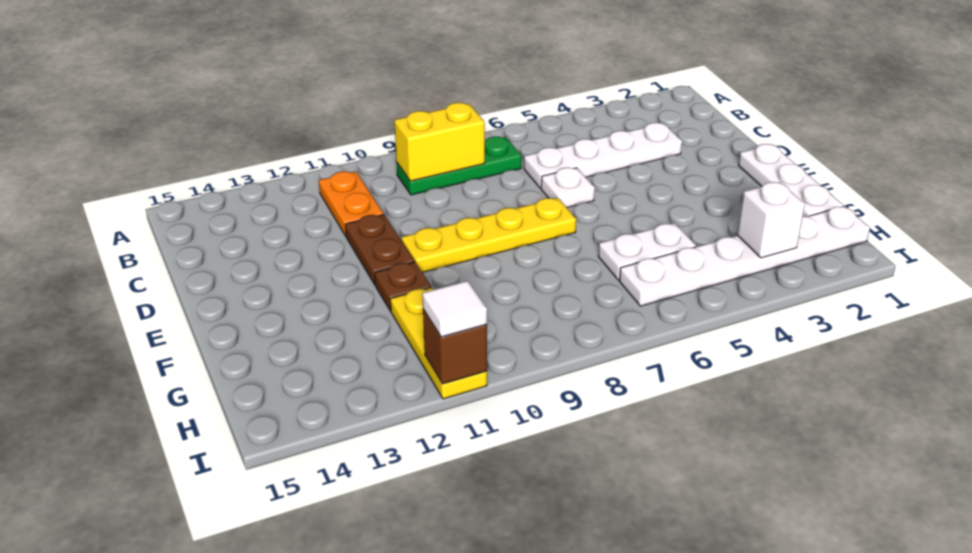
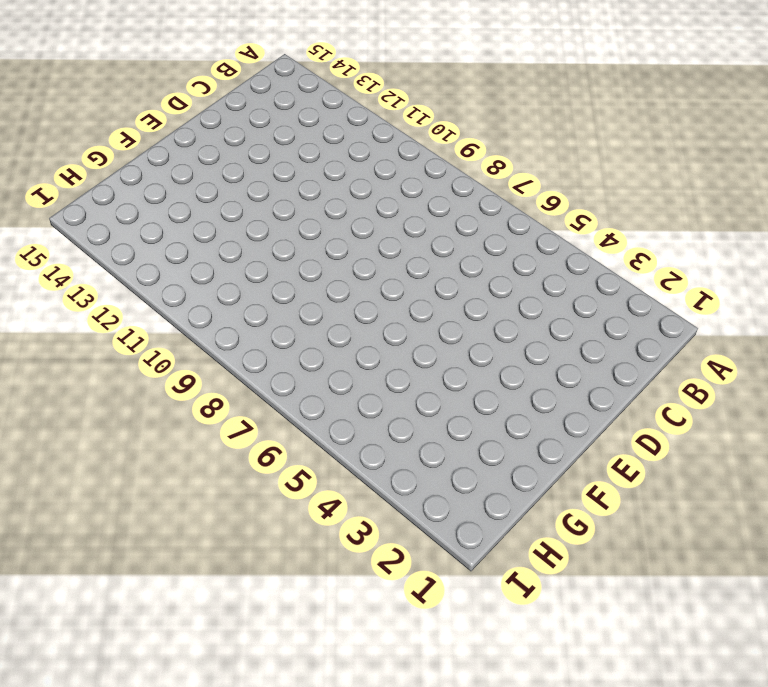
none -> green plate B7:B9 level 1
none -> orange plate B11:C11 level 1
none -> white plate C3:C6 level 1

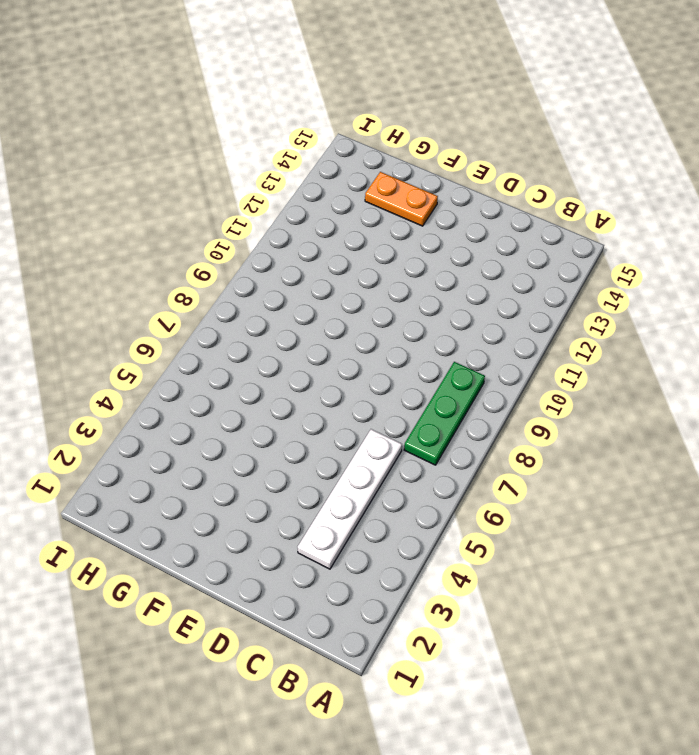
orange plate F14:G14 level 1 -> orange plate B11:C11 level 1
none -> white plate D6 level 1
none -> brown plate D11:E11 level 1
none -> white plate E1:G1 level 1

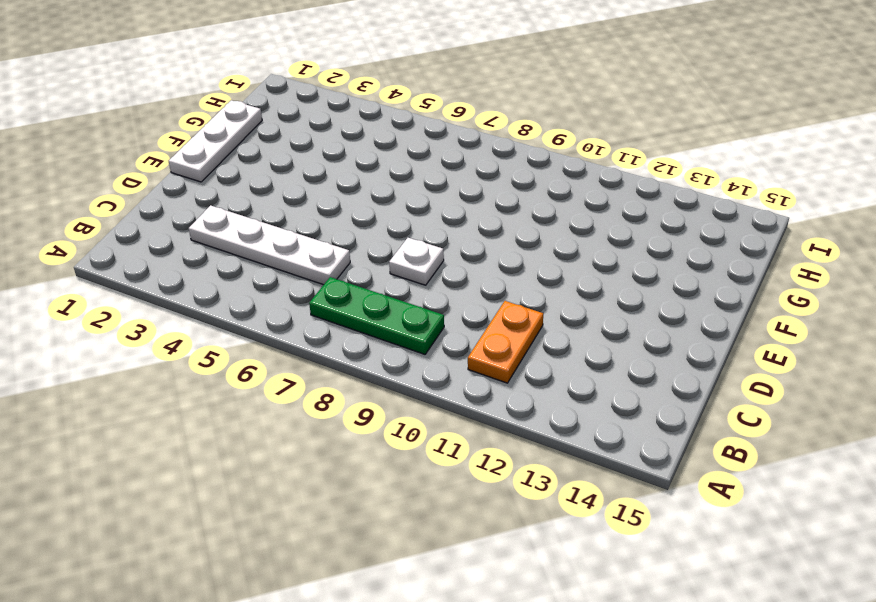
white plate D8 level 1 -> white plate D6 level 1
none -> brown plate D11:E11 level 1
none -> yellow plate E7:E10 level 1
none -> brown plate F11 level 1

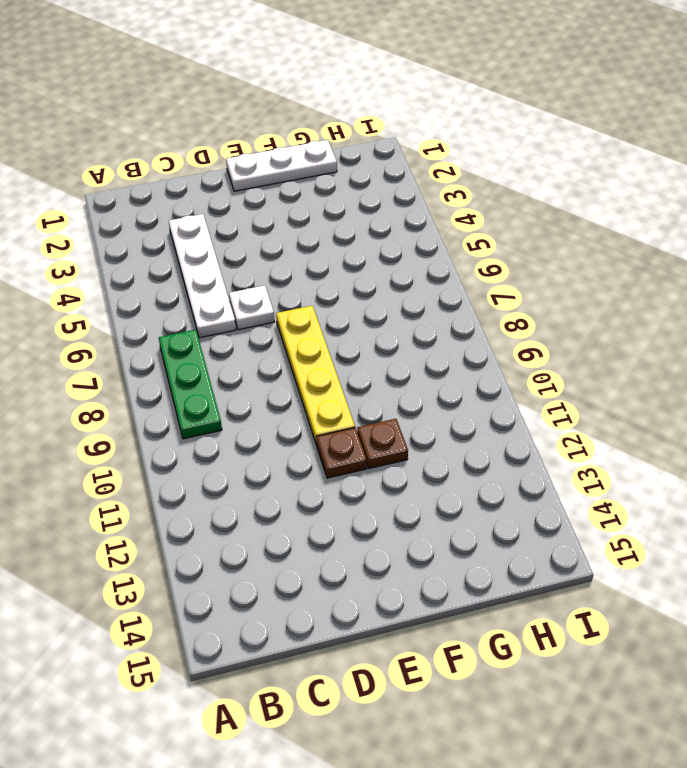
brown plate E11 level 1 -> brown plate D11:E11 level 1
none -> orange plate B11:C11 level 1
none -> white plate G5:G6 level 1
none -> yellow plate G11:I11 level 1

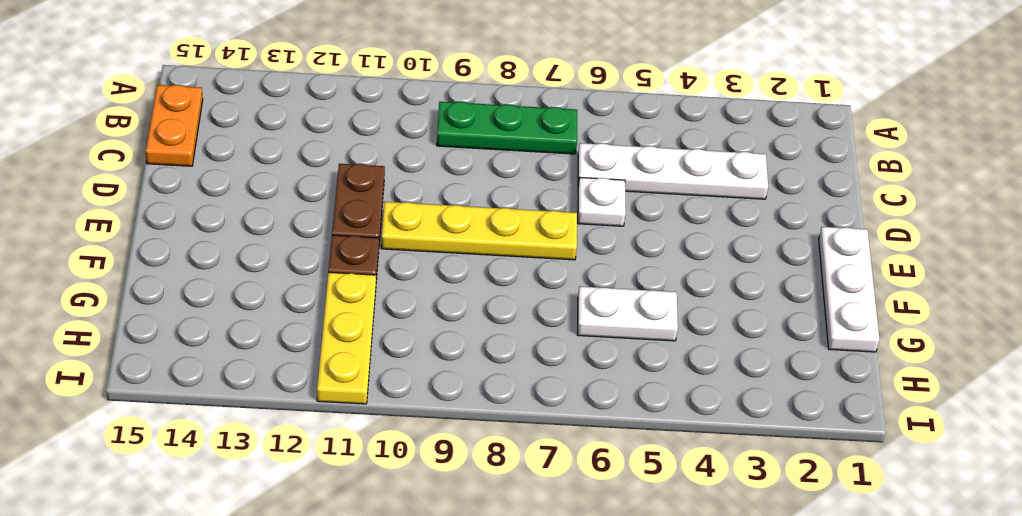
orange plate B15:C15 level 1 -> orange plate B11:C11 level 1
none -> white plate H1:H6 level 1
none -> yellow brick B8:B9 level 2
none -> white brick H3 level 2

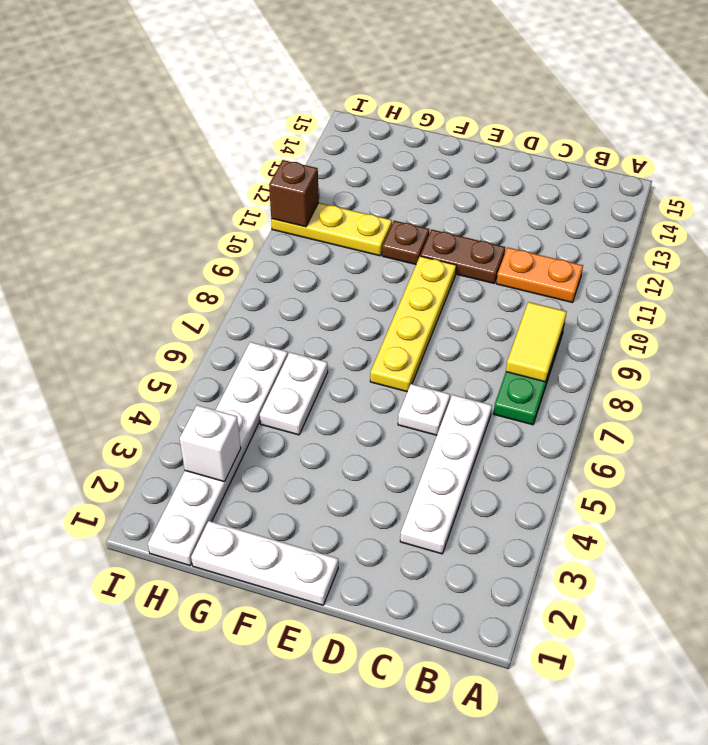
yellow tile B8:B9 level 2 -> yellow brick B8:B9 level 2
none -> white tile I11 level 3

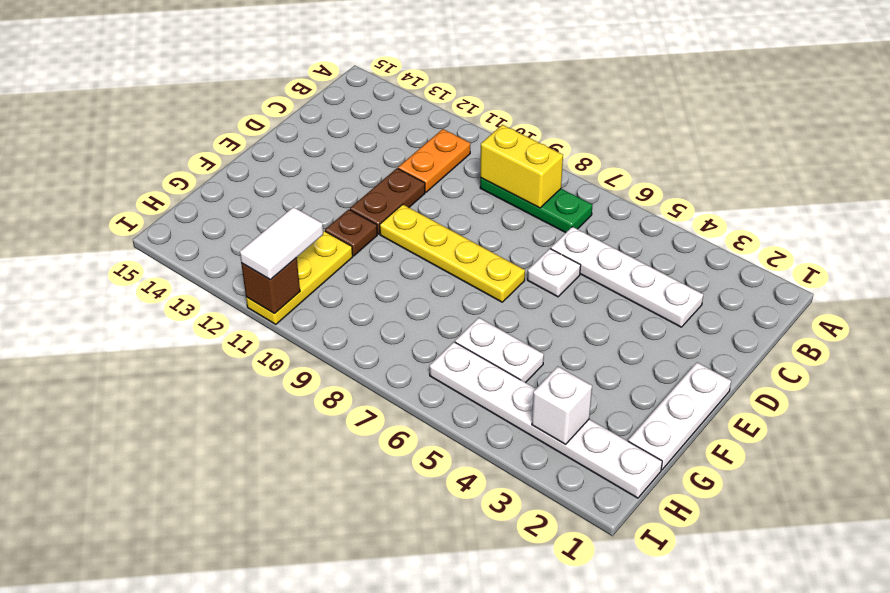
white tile H11:I11 level 3 -> white tile I11 level 3

